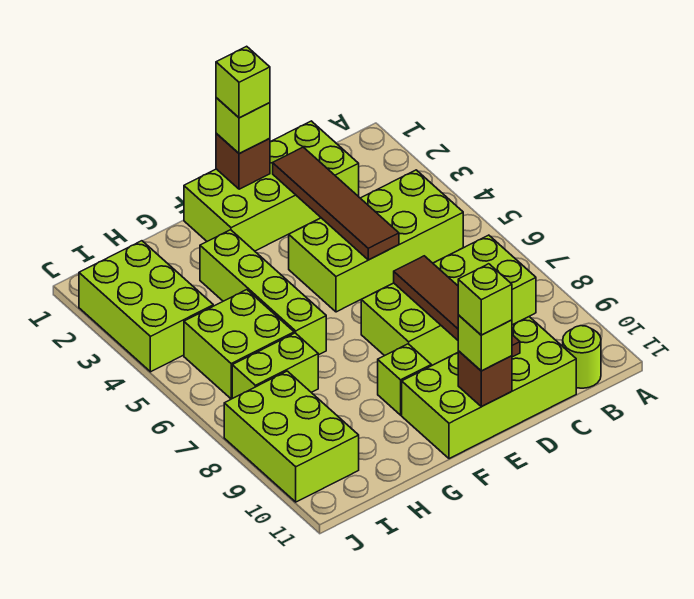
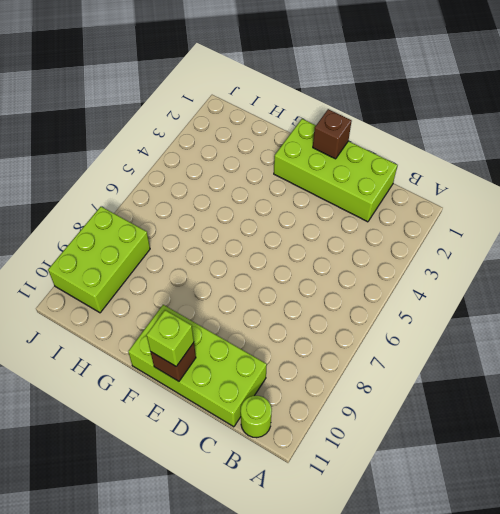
none -> lime brick B4:E5 level 1
none -> lime brick B7:E8 level 1
none -> lime brick F9 level 1

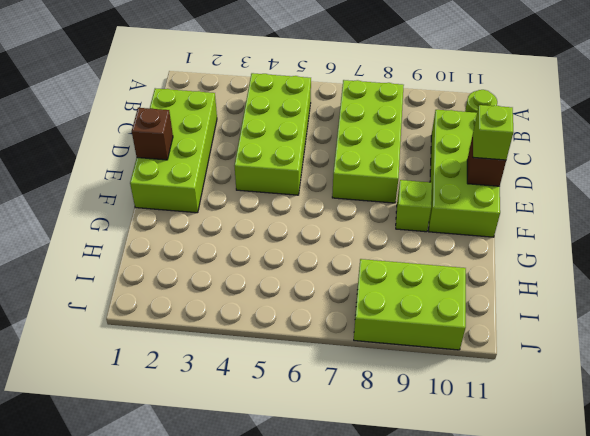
none -> lime brick G3:G6 level 1
none -> lime brick H5:I6 level 1
none -> lime brick H7:I7 level 1

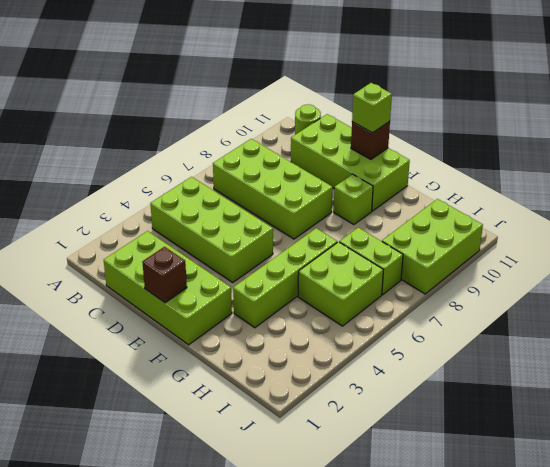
none -> lime brick I2:J4 level 1
none -> brown tile D2:D5 level 2
none -> brown tile D7:D10 level 2

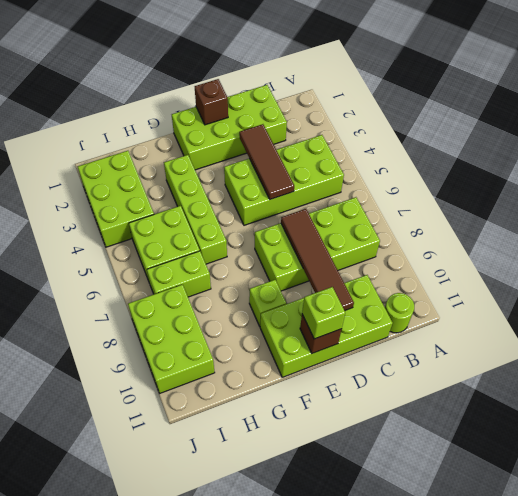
brown tile D3:D5 level 2 -> brown tile D2:D5 level 2
none -> lime brick E1 level 3
none -> lime brick E1 level 4
none -> lime brick E11 level 4

